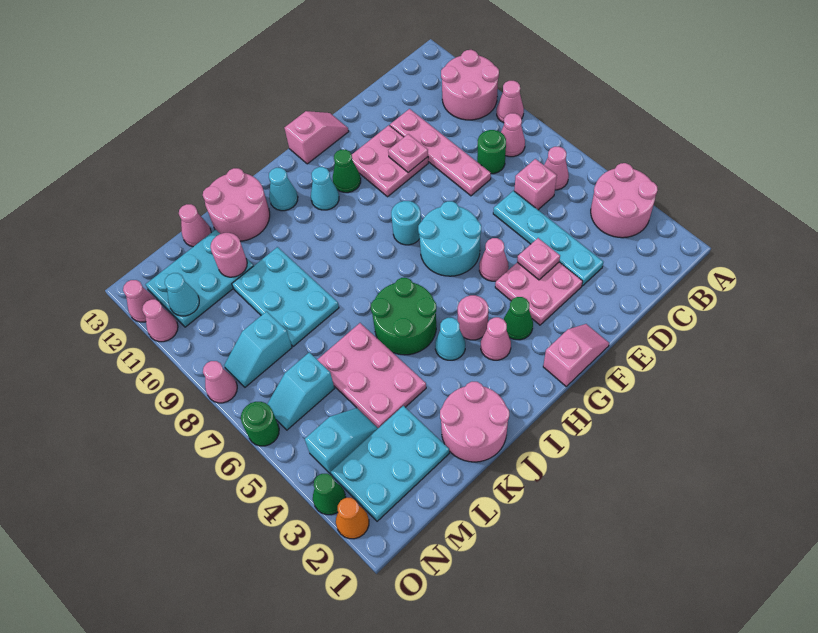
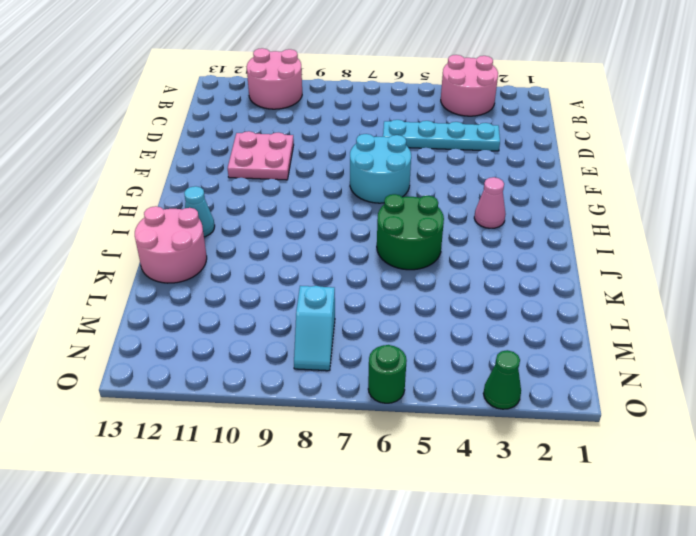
none -> pink cone A9 level 1
none -> pink cone B6 level 1
none -> pink cone B8 level 1
none -> pink brick C6 level 1

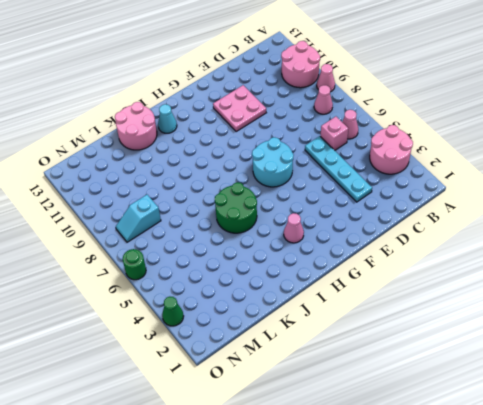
none -> green round brick C8 level 1
none -> pink plate D8:D11 level 1
none -> pink plate E3:F4 level 1
none -> pink slope F1:G1 level 1 top G

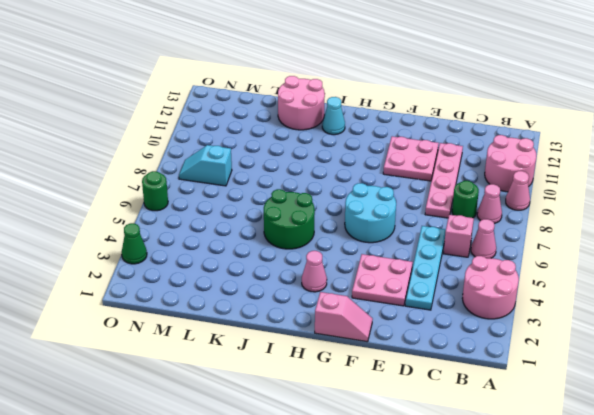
none -> pink cone F5 level 1
none -> pink slope F13:G13 level 1 top G
none -> green cone G3 level 1
none -> cyan round brick G8 level 1

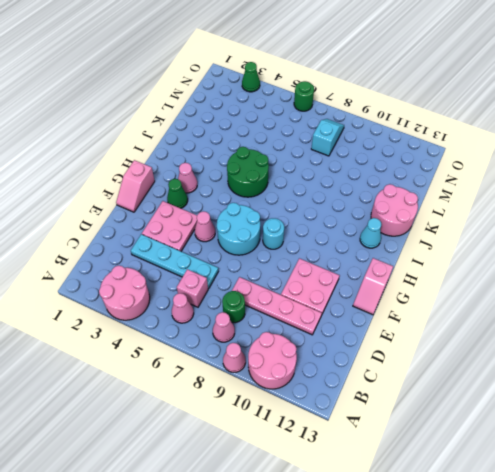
none -> green cone G11 level 1
none -> pink round brick H4 level 1
none -> cyan cone H11 level 1
none -> cyan cone I4 level 1

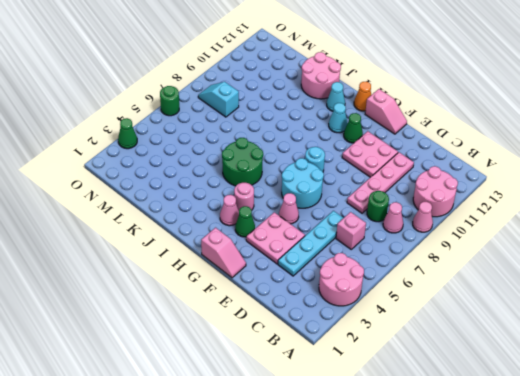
orange cone H13 level 1 -> orange cone O2 level 1
none -> pink cone B6 level 1
none -> cyan cone I4 level 1
none -> pink round brick J1:K2 level 1
none -> pink plate K4:L6 level 1

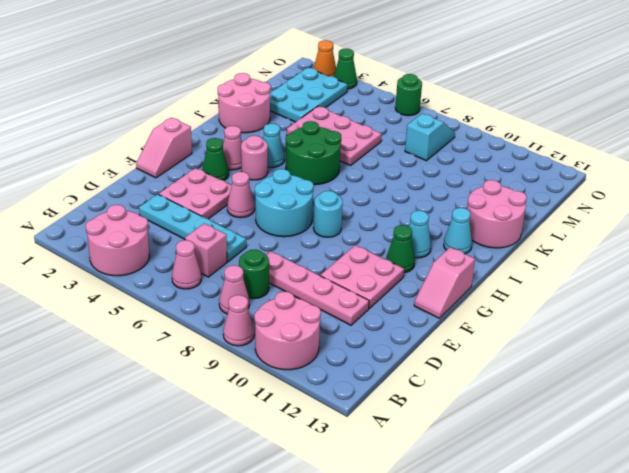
none -> cyan plate K8:L10 level 1
none -> cyan plate L11:N12 level 1
none -> pink cone L13 level 1
none -> cyan slope M4:N4 level 1 top N

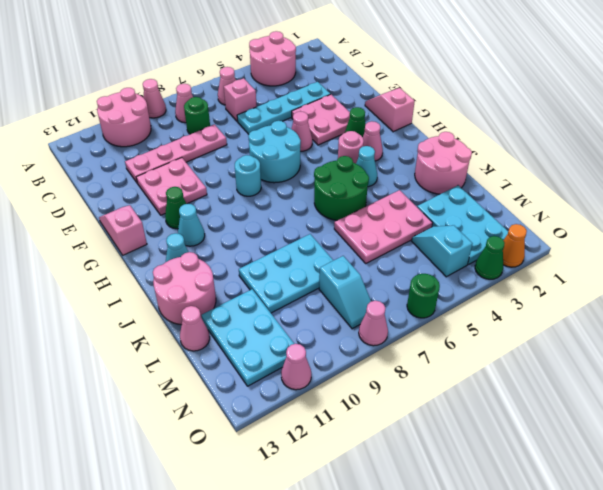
none -> cyan slope M6:N6 level 1 top M
none -> pink cone O12 level 1
none -> pink plate E4 level 2
none -> pink plate E10 level 2

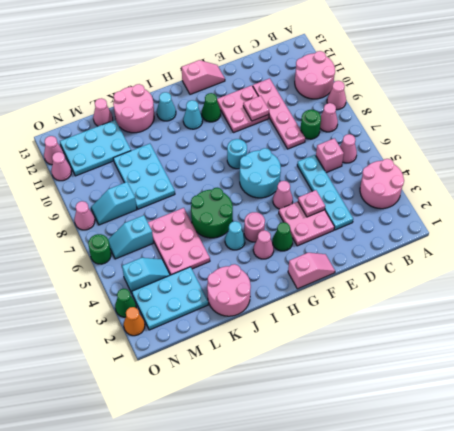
none -> pink round brick L11 level 2
none -> cyan cone N11 level 2

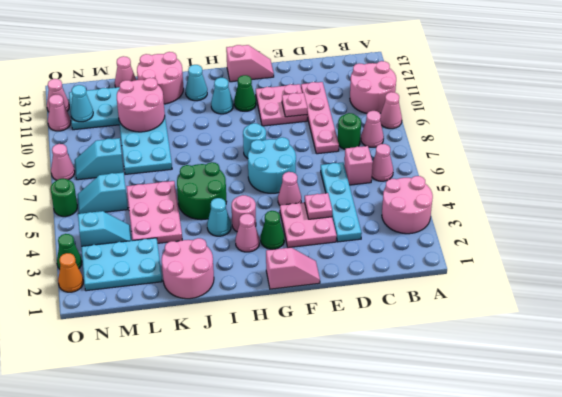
pink round brick K10:L11 level 2 -> pink round brick L11 level 2

